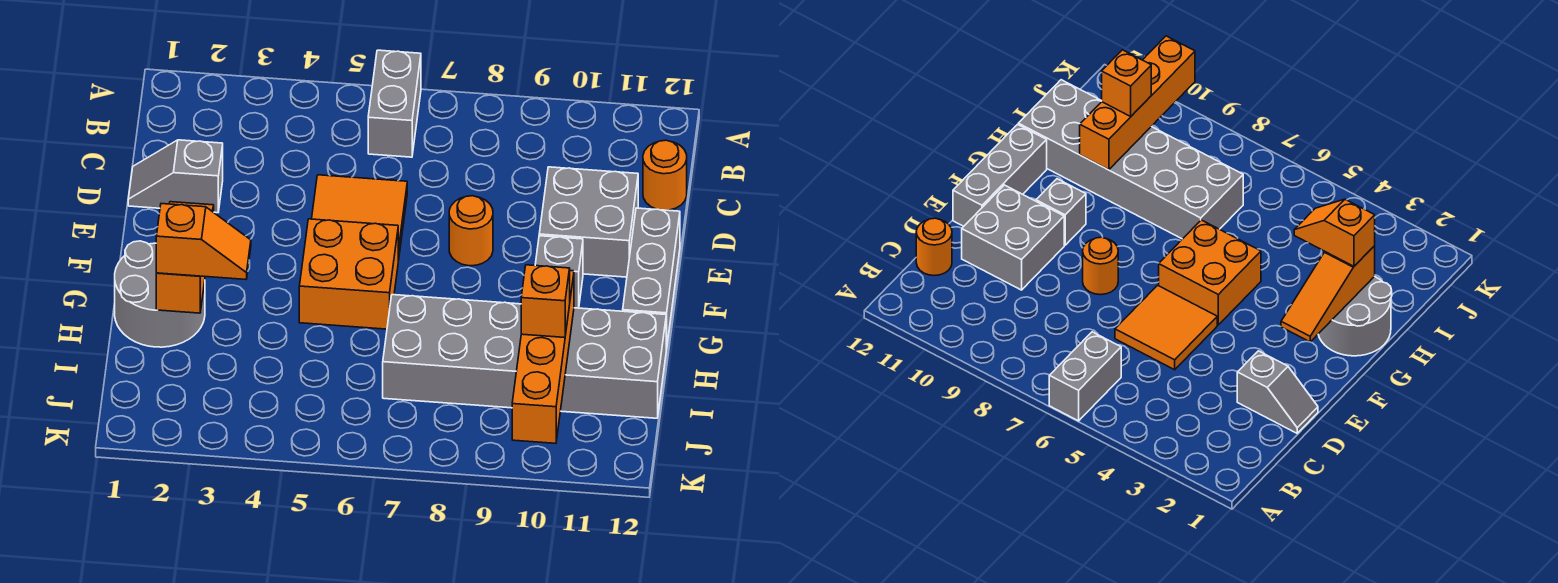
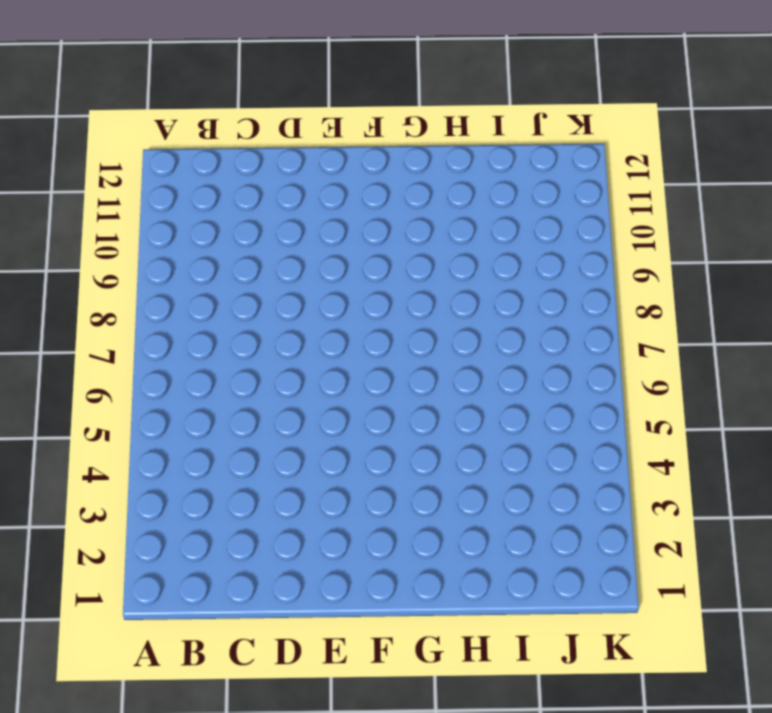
none -> grey brick A6:B6 level 1
none -> orange round brick C12 level 1
none -> grey slope D1:D2 level 1 top 2

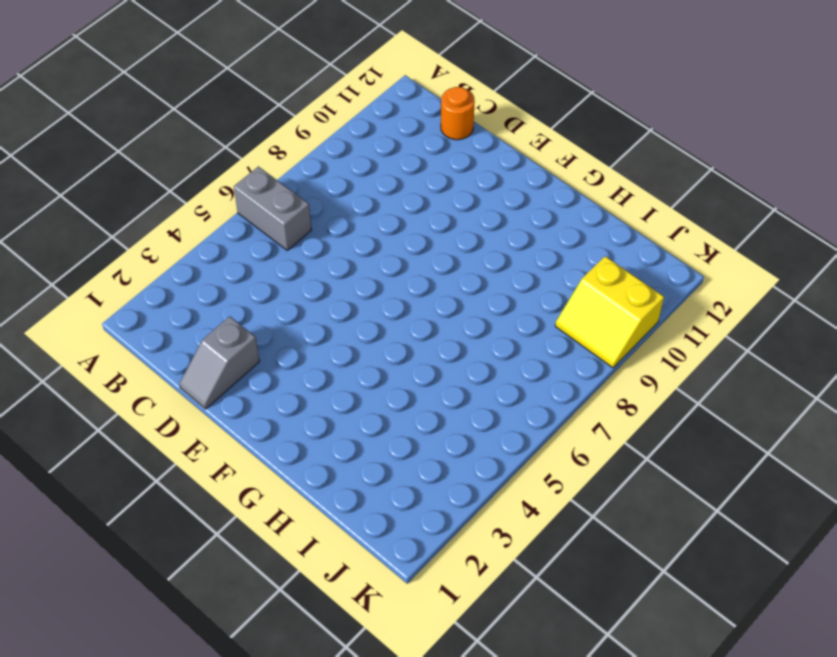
yellow slope J9:K10 level 1 top 10 -> none
none -> orange tile D5:E6 level 1
none -> grey brick D10:E11 level 1
none -> orange round brick E8 level 1

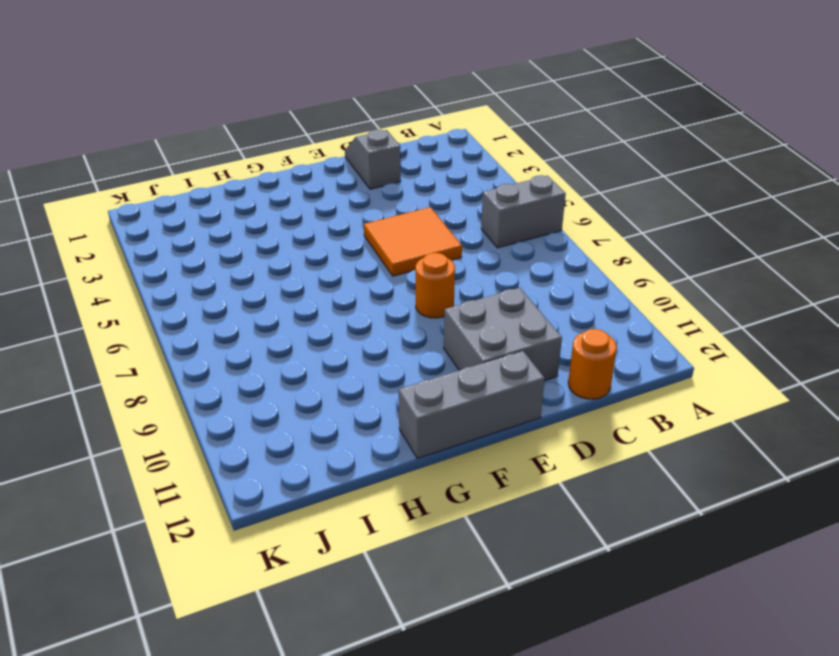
none -> orange brick F5:G6 level 1
none -> grey brick F10 level 1
none -> grey round brick G1:H2 level 1

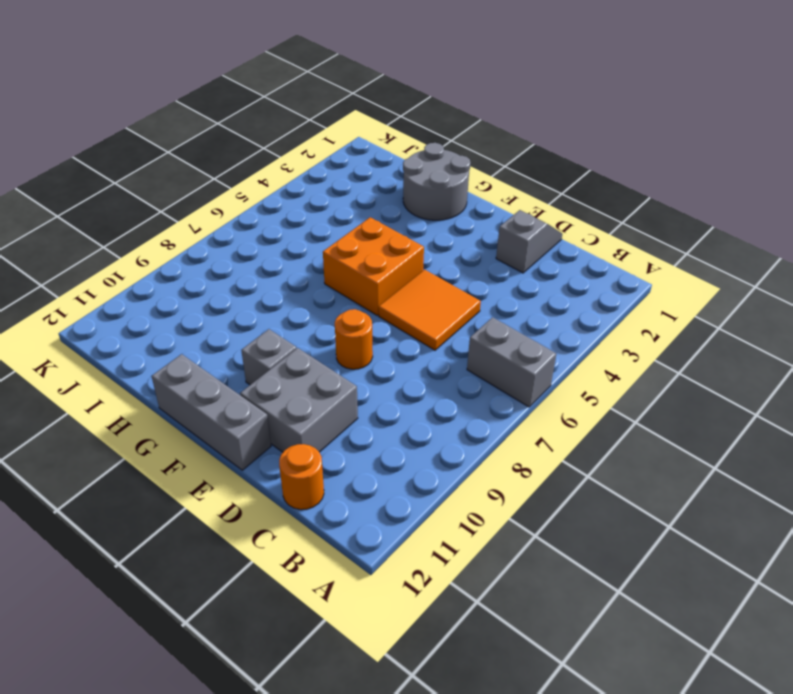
none -> grey brick H7:I12 level 1
none -> orange slope F2:H2 level 2 top H
none -> orange brick H10:K10 level 2

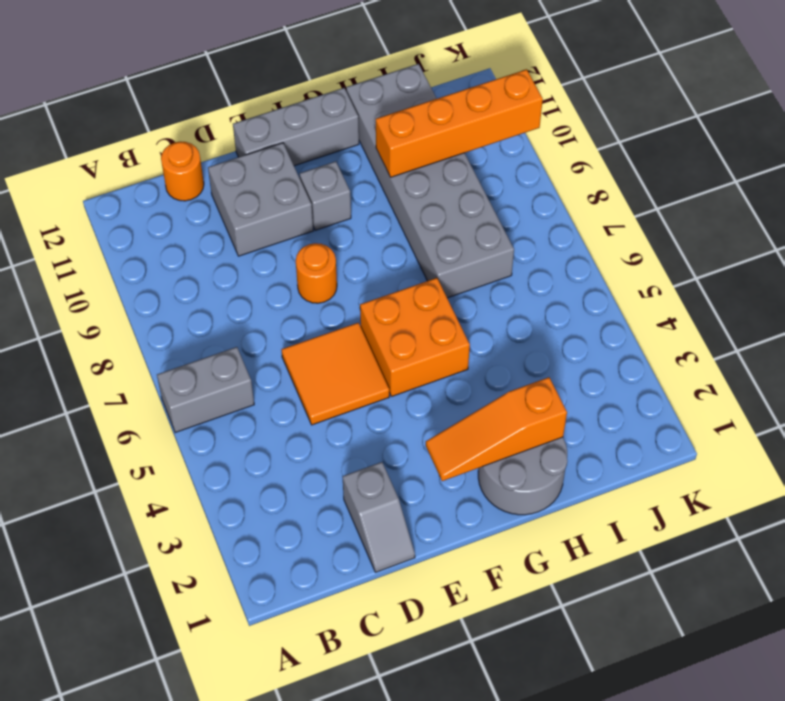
none -> orange slope H2:H3 level 3 top 2
none -> orange brick I10 level 3

